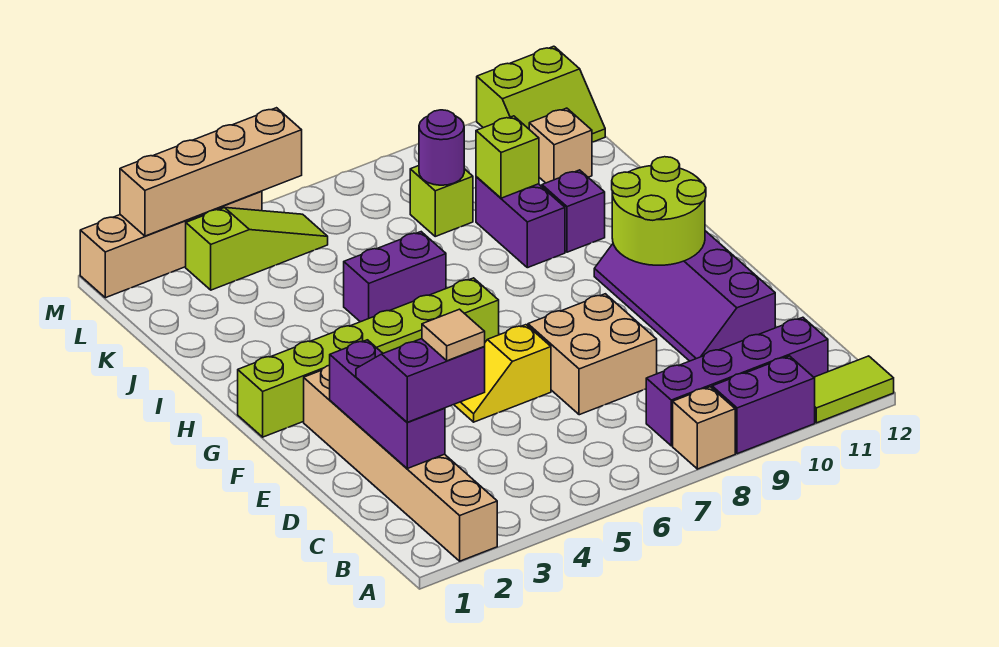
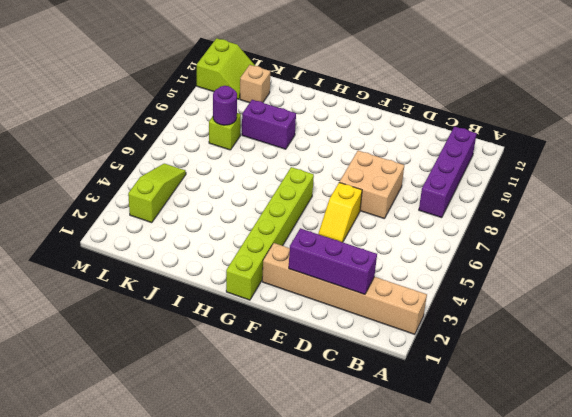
none -> tan brick A8 level 1
none -> purple brick A9:A10 level 1
none -> lime tile A11:A12 level 1

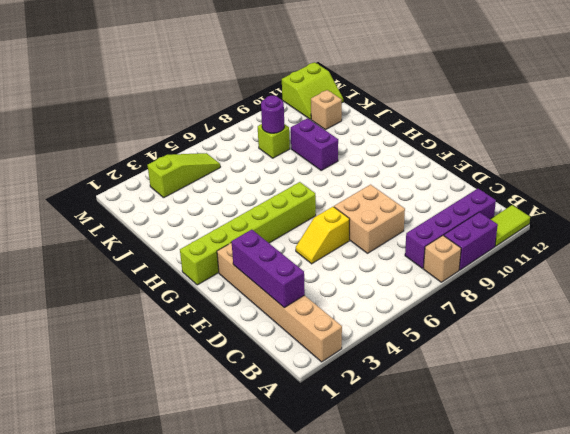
none -> purple slope D10:G11 level 1 top 11
none -> purple brick I5:I6 level 1
none -> purple brick I10 level 1

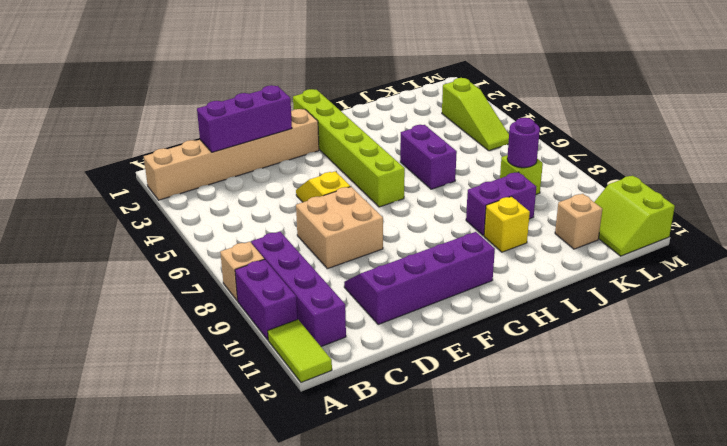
yellow brick I10 level 1 -> purple brick I10 level 1
none -> tan brick M1:M4 level 1
none -> lime round brick F10:G11 level 2
none -> lime brick J9 level 2

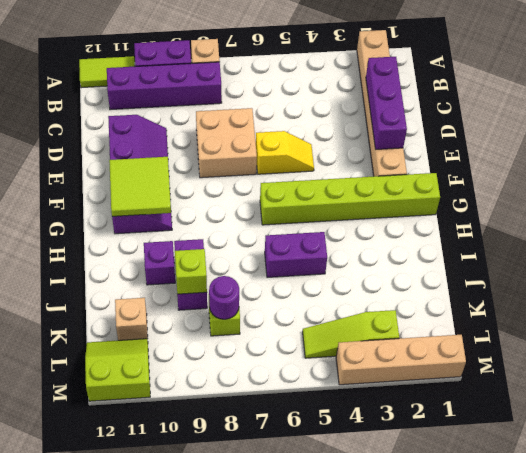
lime tile F10:G11 level 2 -> lime round brick F10:G11 level 2
none -> tan brick M2:M5 level 2
none -> purple slope C2:D3 level 3 top C
none -> tan tile C3 level 4

